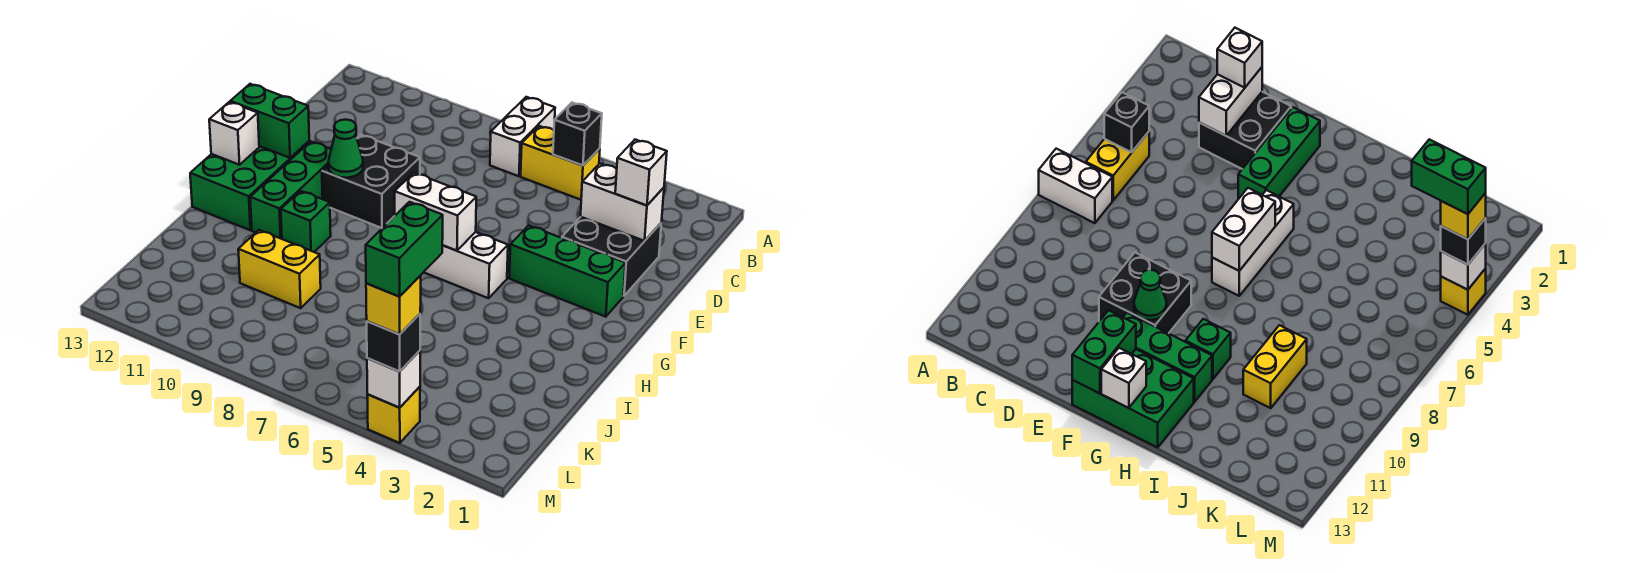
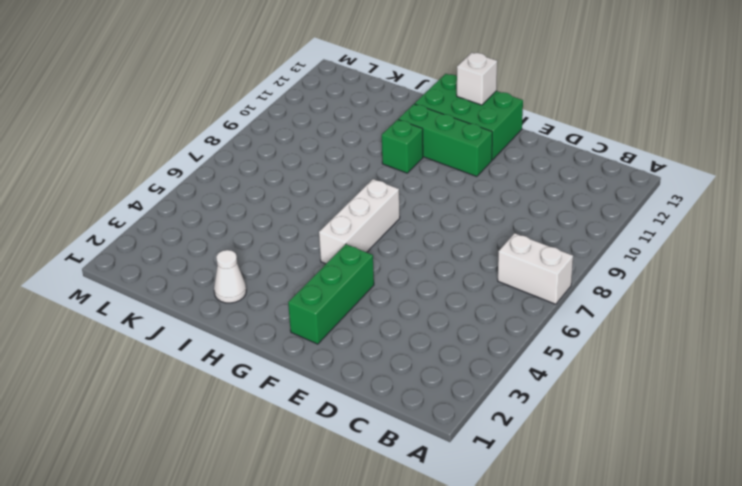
white cone I2 level 1 -> none
none -> yellow brick B5:B6 level 1
none -> black brick D2:E3 level 1
none -> black brick E9:F10 level 1

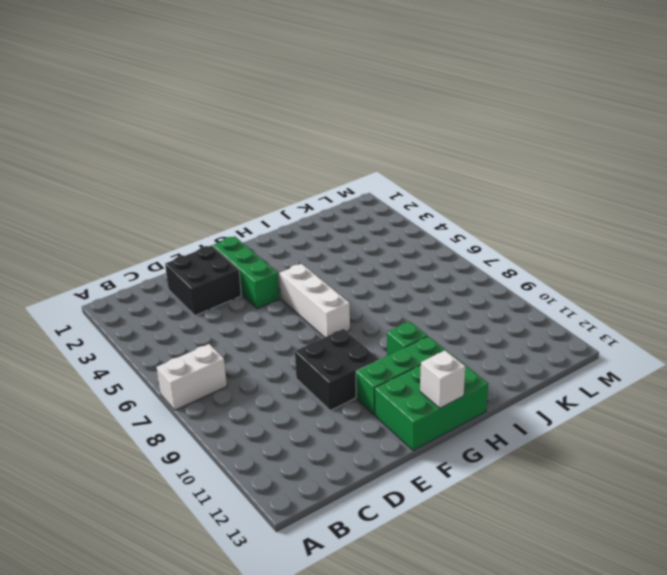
none -> yellow brick B5:B6 level 1
none -> yellow brick J9:J10 level 1
none -> yellow brick M4 level 1

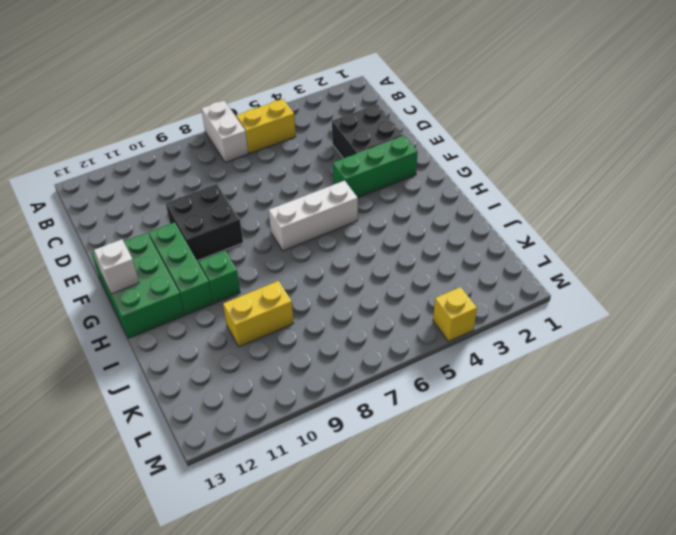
none -> black brick B5 level 2
none -> white brick D2:D3 level 2
none -> green cone F10 level 2

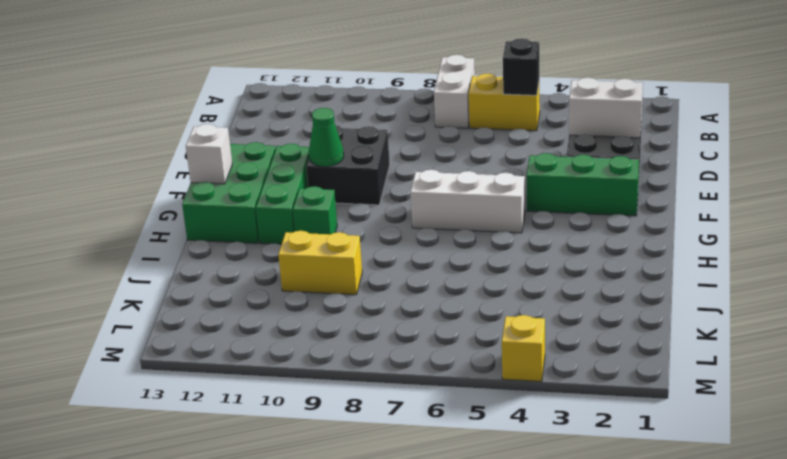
none -> green brick F12:F13 level 2
none -> white brick G6:G7 level 2
none -> white brick M4 level 2

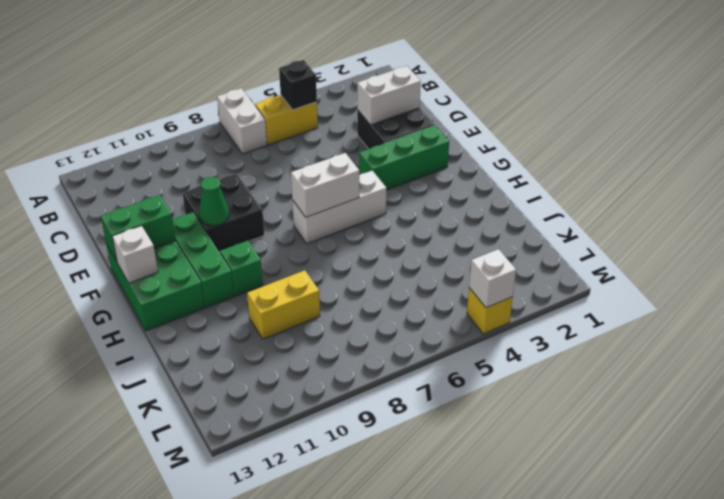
none -> white brick D2 level 3
none -> black brick M4 level 3
none -> yellow brick M4 level 4

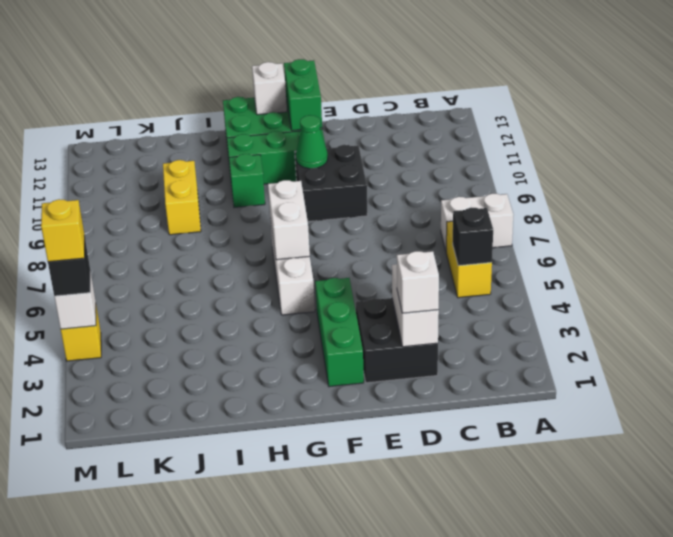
none -> green brick L4:M4 level 5

